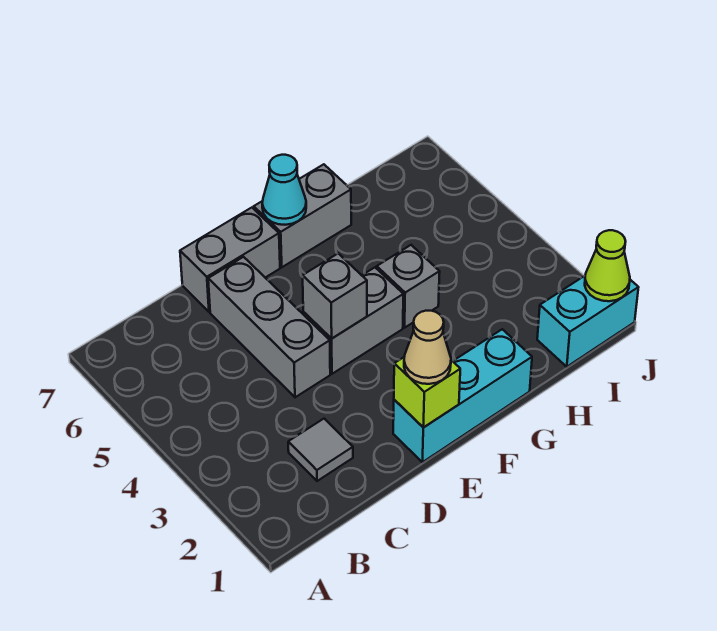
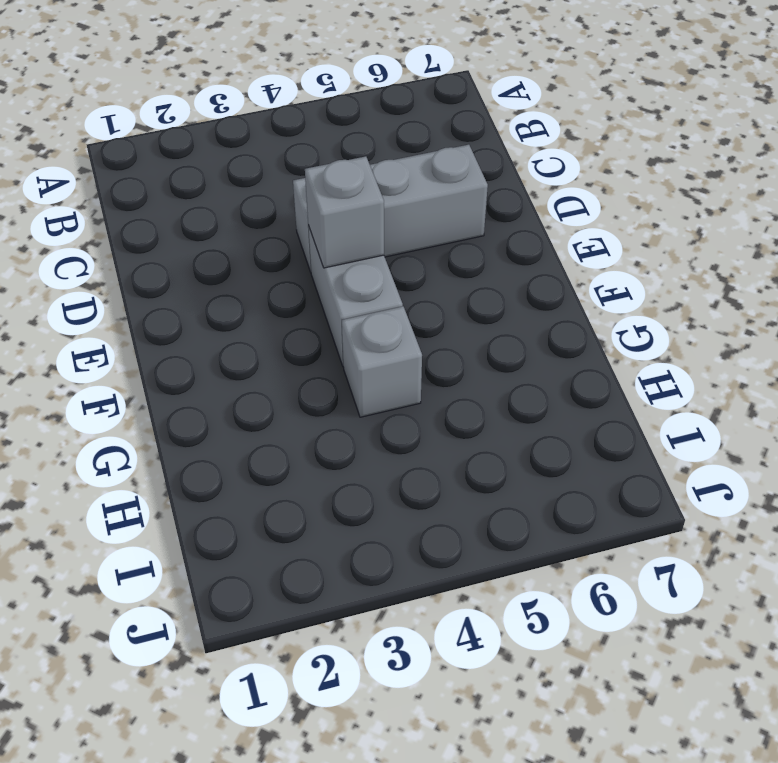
none -> grey tile C2 level 1
none -> grey brick D7:E7 level 1
none -> cyan brick E1:G1 level 1

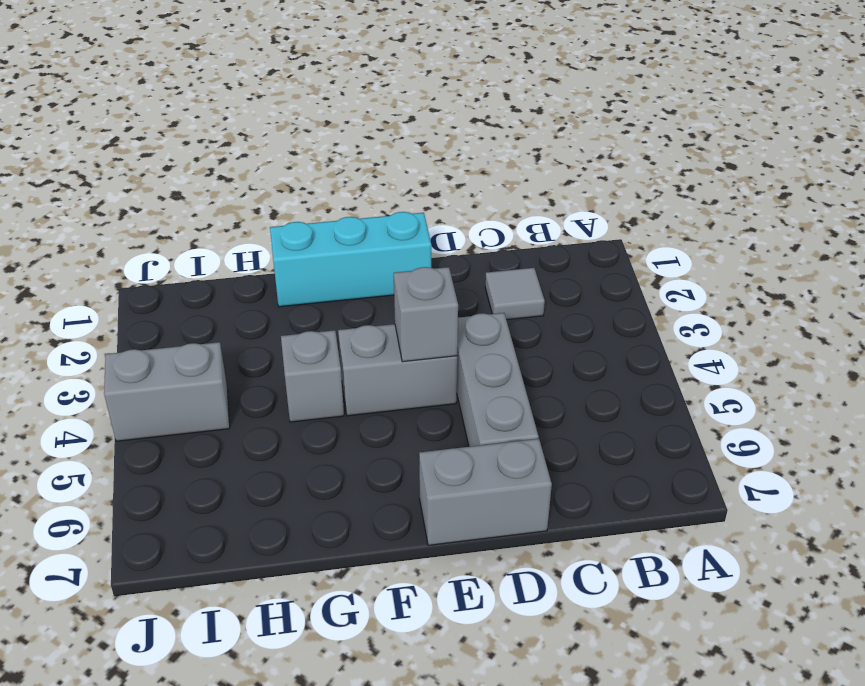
grey brick I4:J4 level 1 -> grey brick F7:G7 level 1
none -> cyan brick I1:J1 level 1
none -> lime brick E1 level 2
none -> cyan cone F7 level 2

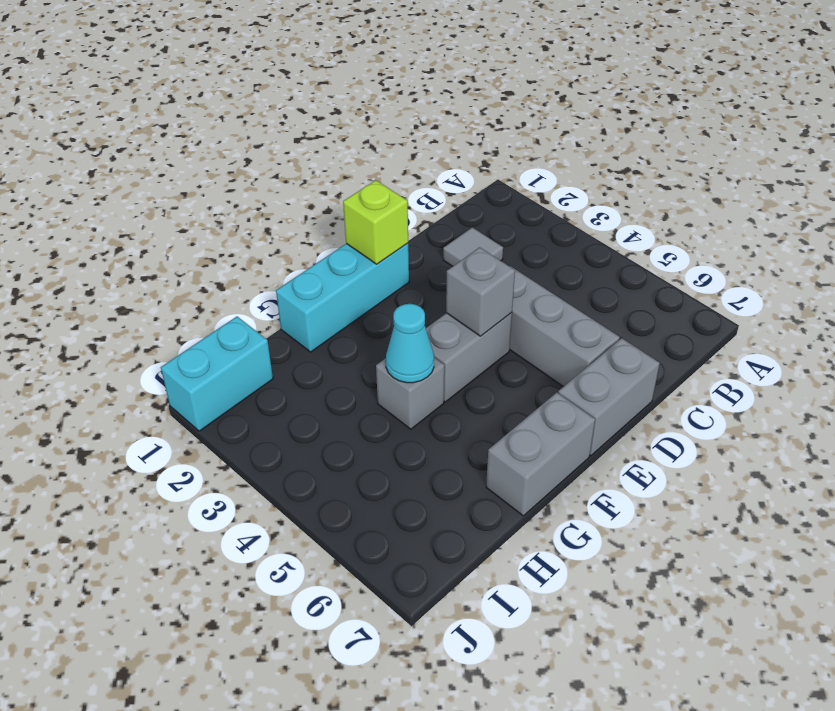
cyan cone G4 level 2 -> cyan cone F7 level 2
none -> lime cone J1 level 2
none -> tan cone E1 level 3

